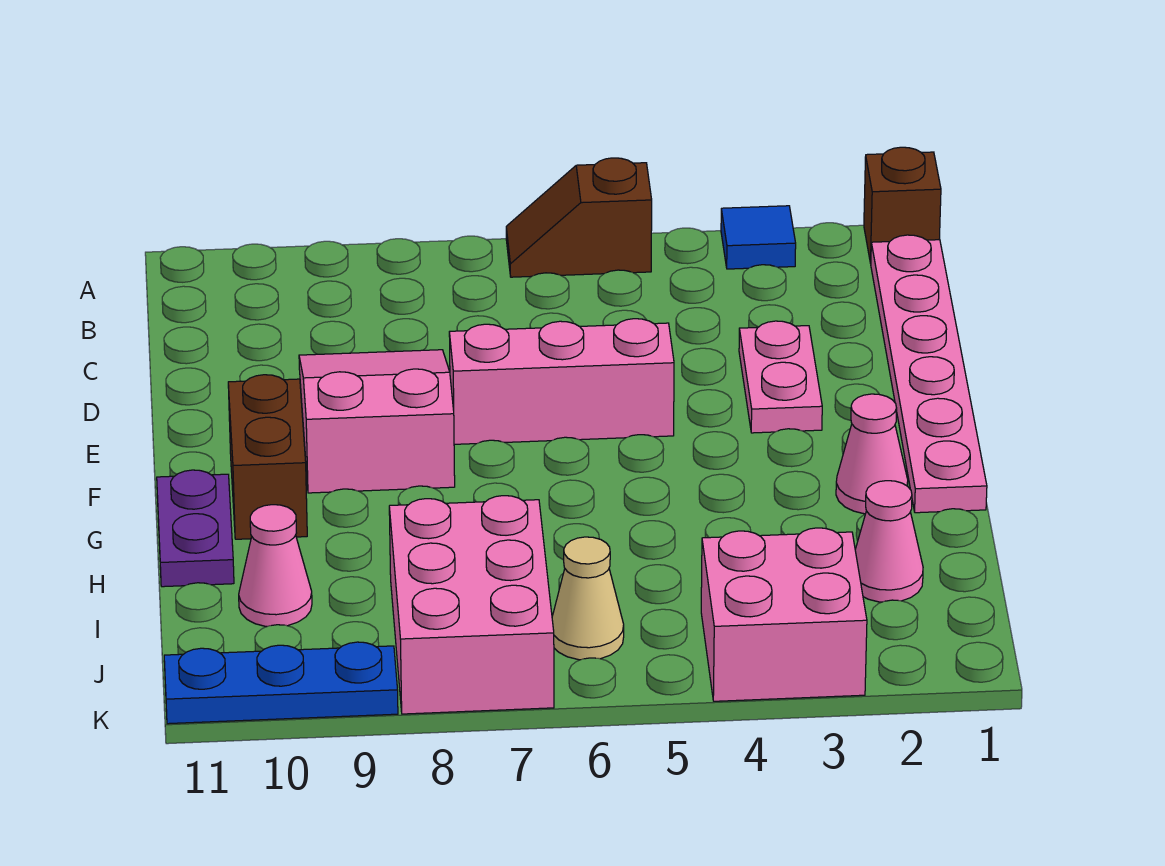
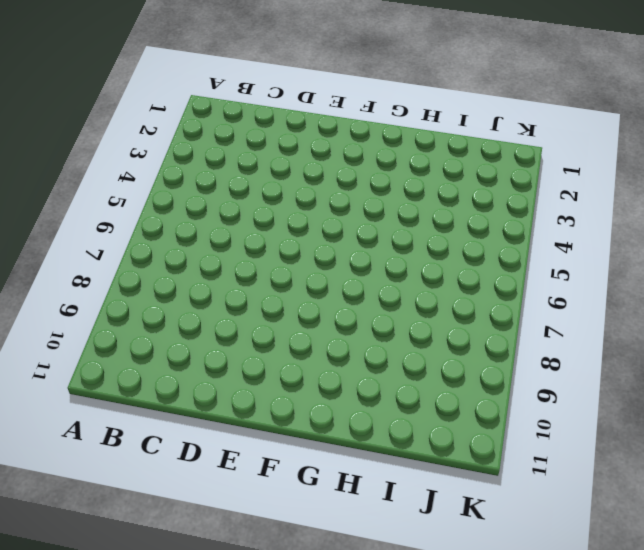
none -> brown brick A1 level 1
none -> blue tile A3 level 1
none -> brown slope A5:A6 level 1 top 5

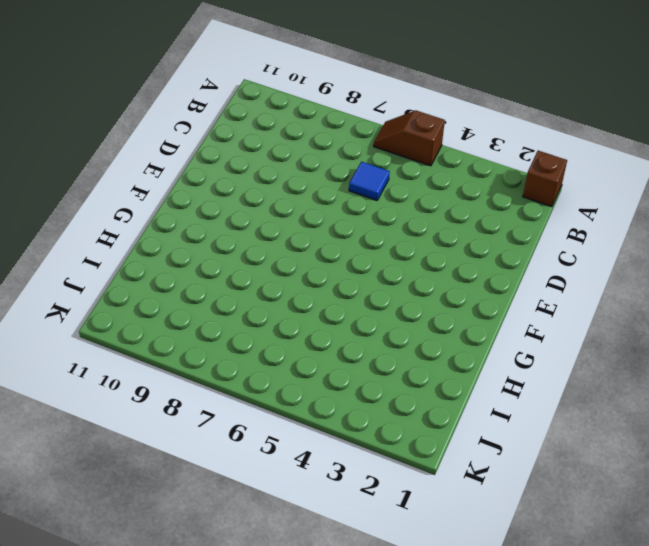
blue tile C6 level 1 -> blue tile A3 level 1
none -> pink plate B1:G1 level 1
none -> pink plate D3:E3 level 1
none -> pink slope D8:F9 level 1 top F

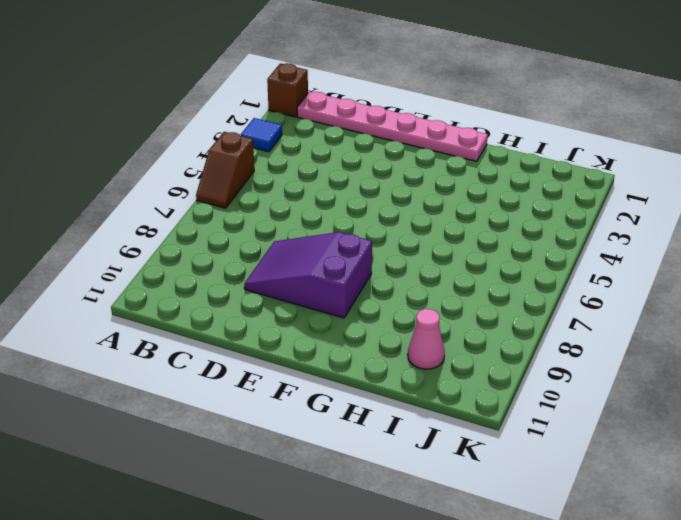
purple slope D8:F9 level 1 top F -> pink slope D8:F9 level 1 top F
none -> pink plate D3:E3 level 1
none -> pink brick E5:E7 level 1
none -> brown brick F10:G10 level 1

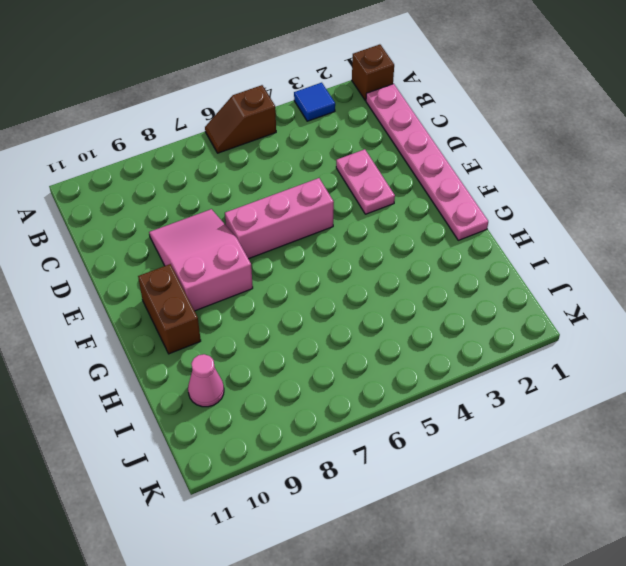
none -> pink cone G2 level 1
none -> purple plate G11:H11 level 1
none -> pink cone I2 level 1

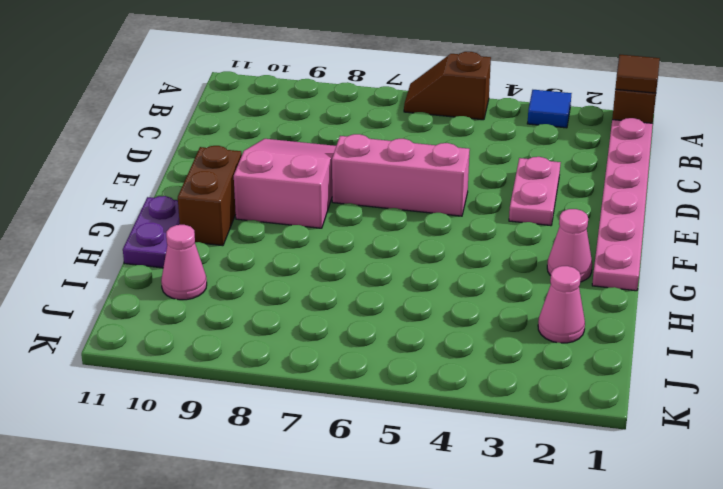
brown tile A1 level 2 -> none
none -> pink brick I7:K8 level 1
none -> pink brick J3:K4 level 1
none -> tan cone J6 level 1

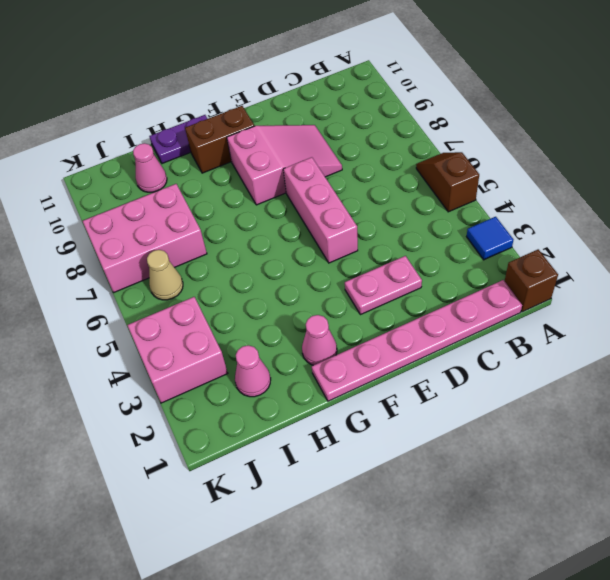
none -> blue plate K9:K11 level 1

